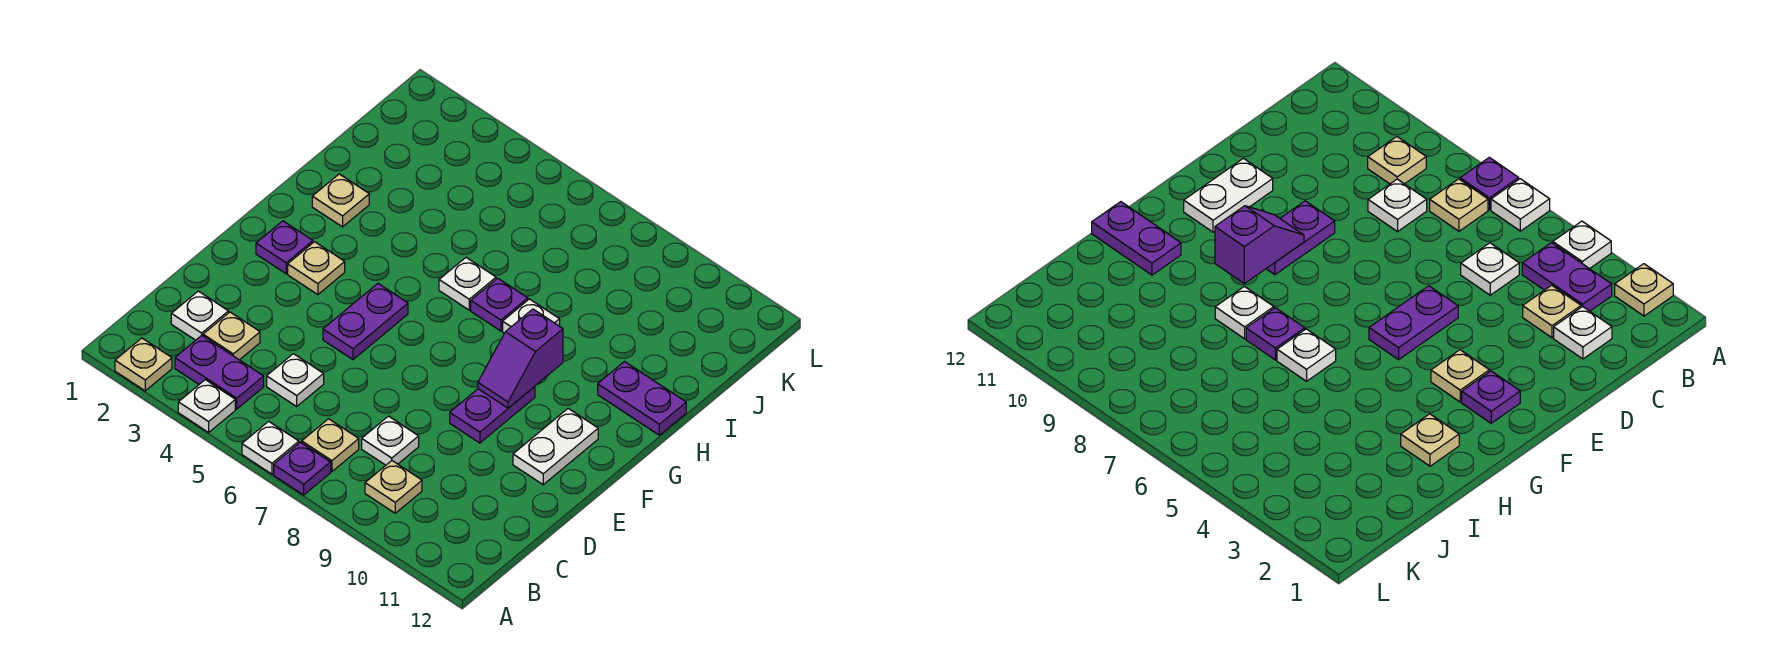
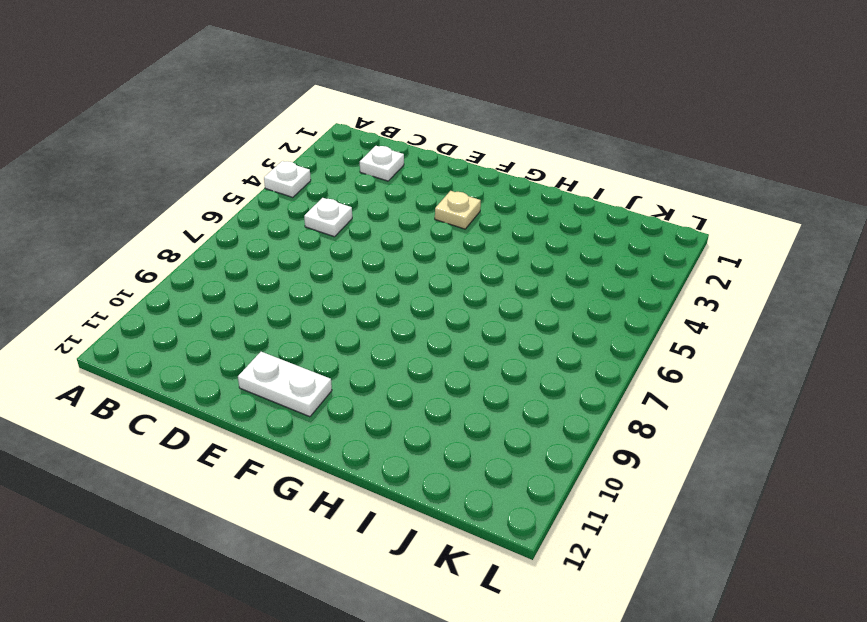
none -> tan plate A2 level 1
none -> white plate A6 level 1
none -> purple plate A7 level 1

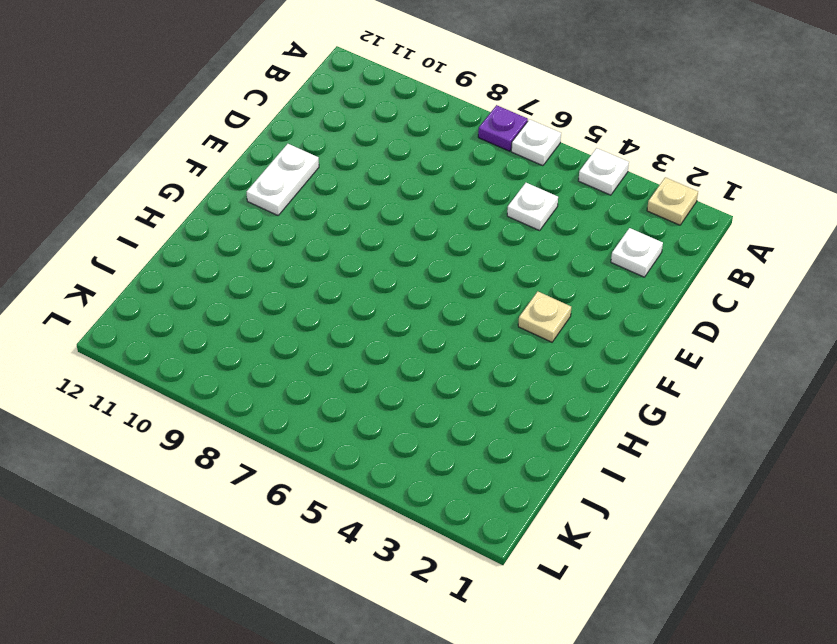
none -> purple plate B3:B4 level 1
none -> tan plate B7 level 1
none -> tan plate B9 level 1

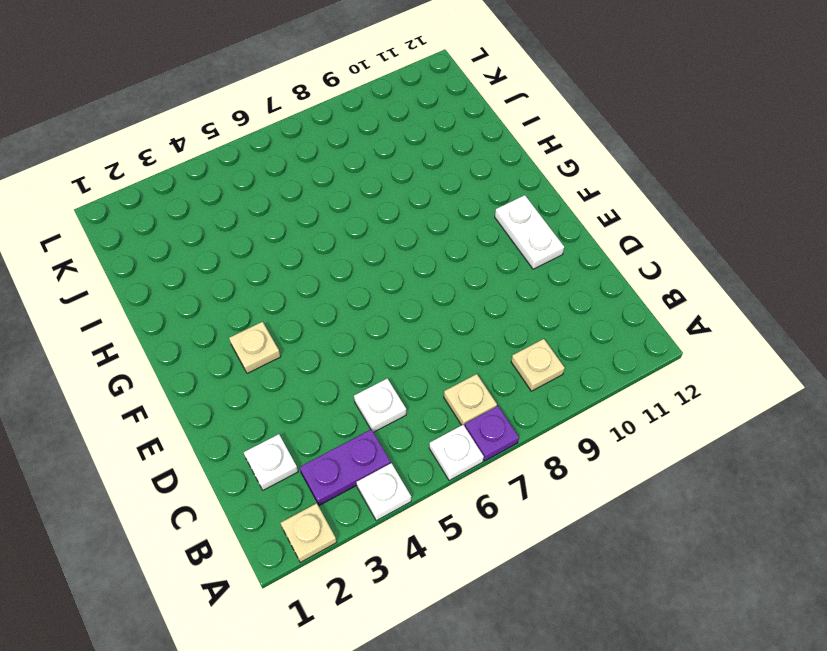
none -> tan plate C3 level 1
none -> white plate C8 level 1
none -> purple plate E5:F5 level 1

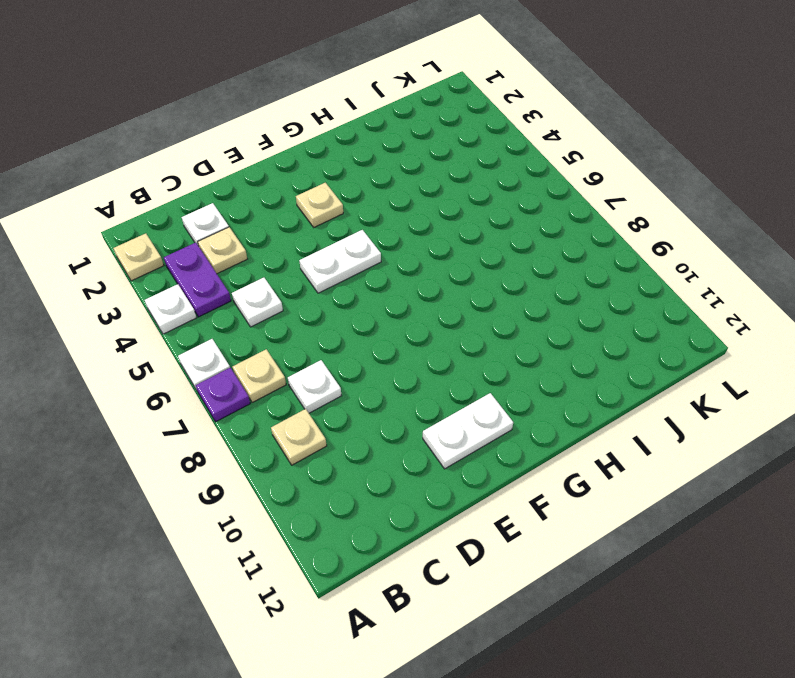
white plate E5:F5 level 1 -> purple plate E5:F5 level 1
none -> purple plate E9:F9 level 1
none -> purple plate F2 level 1
none -> tan plate H2 level 1

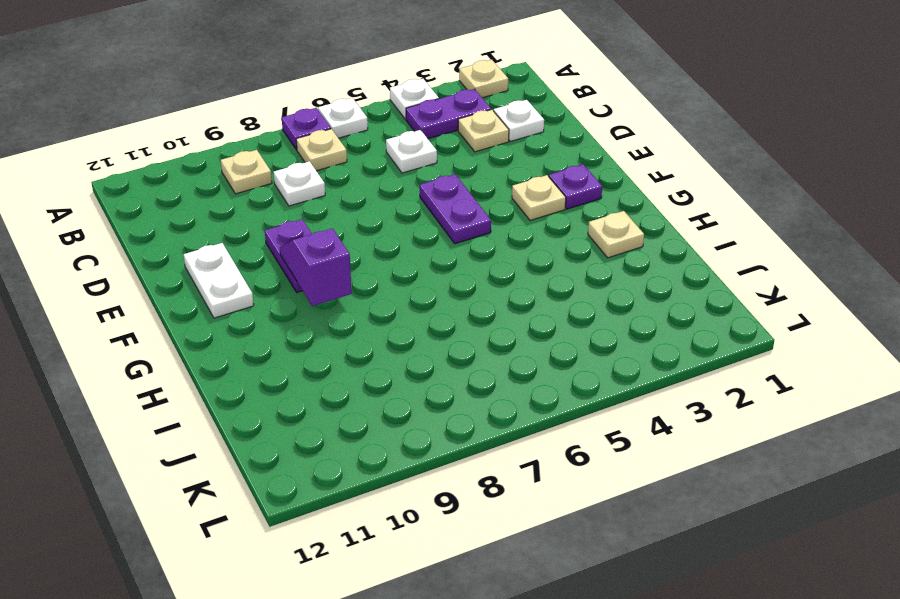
none -> white plate H6 level 1
none -> purple plate H7 level 1
none -> white plate H8 level 1

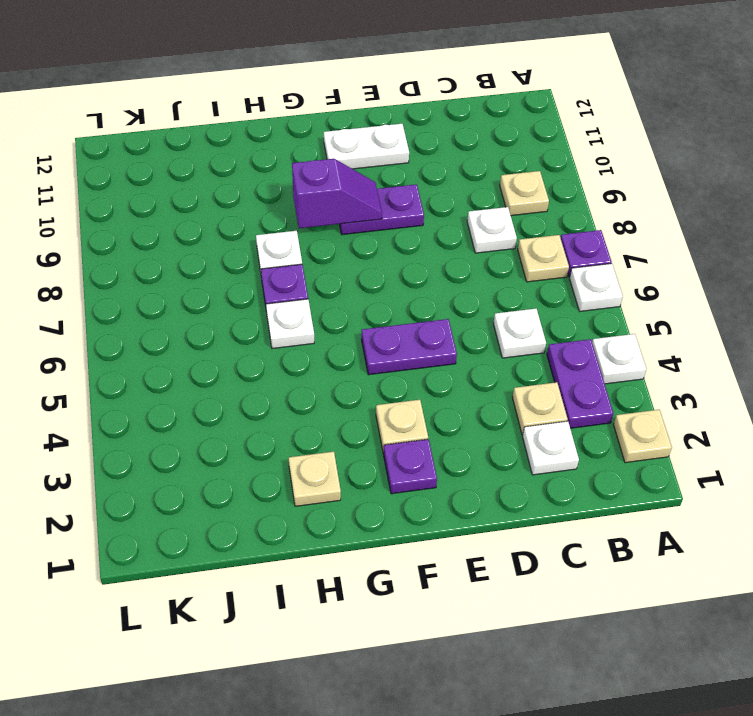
none -> purple plate H11:H12 level 1

